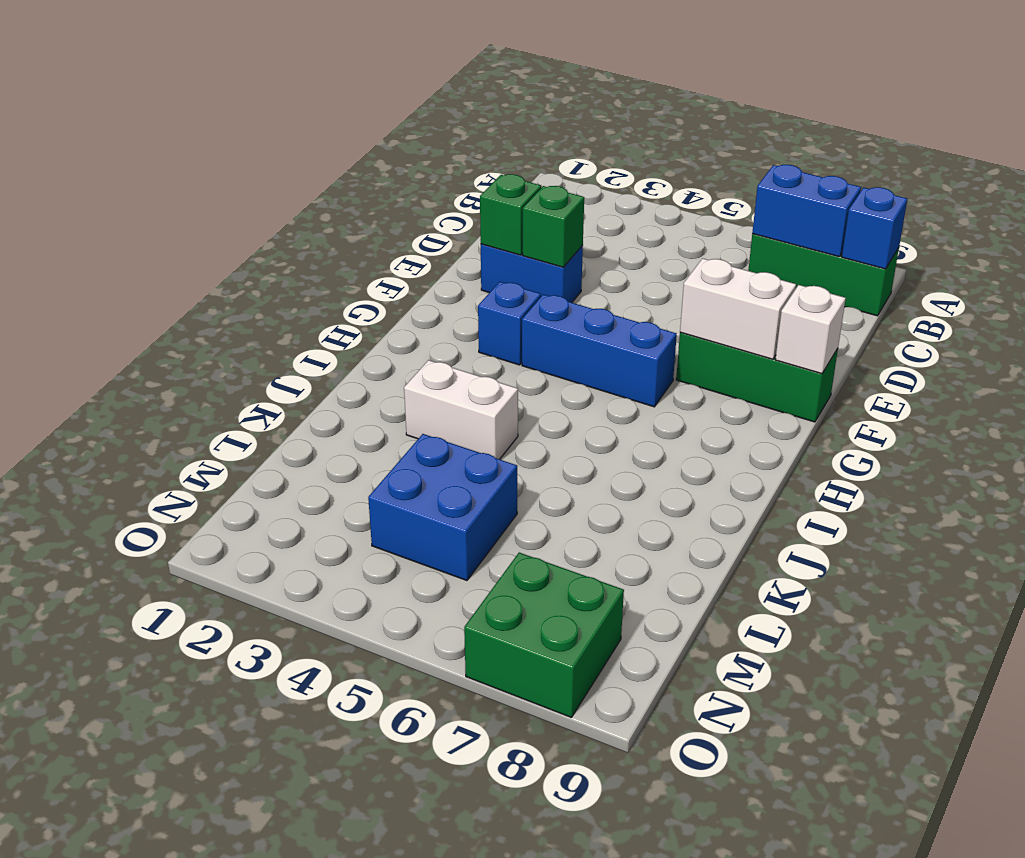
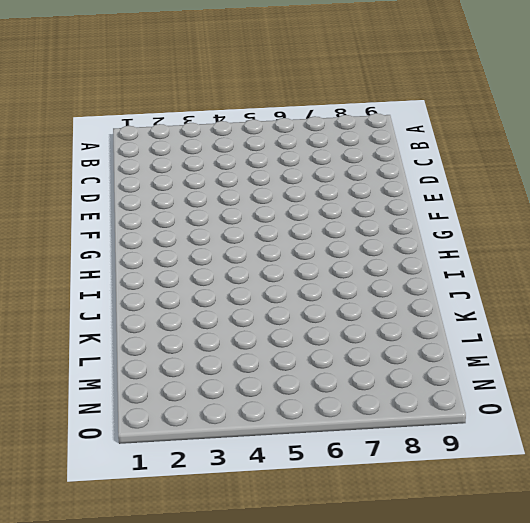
none -> green brick B7:B9 level 1
none -> blue brick E2:E3 level 1
none -> green brick F7:F9 level 1

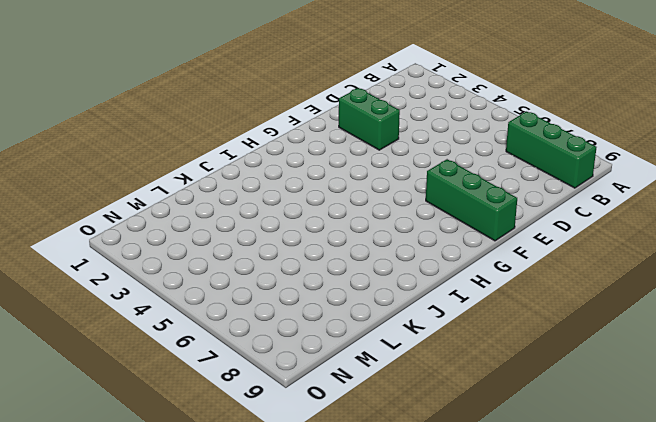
green brick E2:E3 level 1 -> blue brick E2:E3 level 1
none -> blue brick G3 level 1
none -> blue brick G4:G6 level 1
none -> white brick J3:J4 level 1

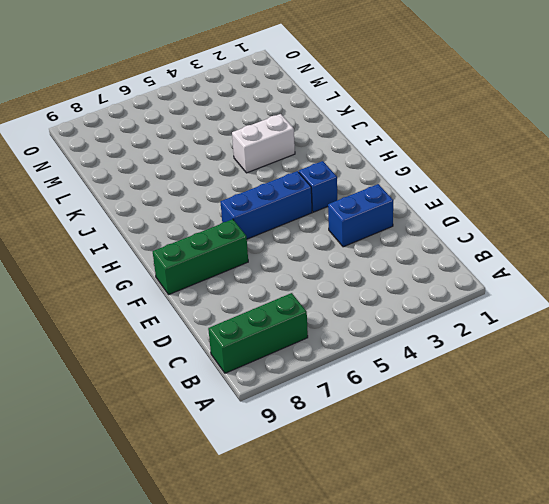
none -> blue brick L4:M5 level 1
none -> green brick N7:O8 level 1
none -> blue brick B7:B8 level 2

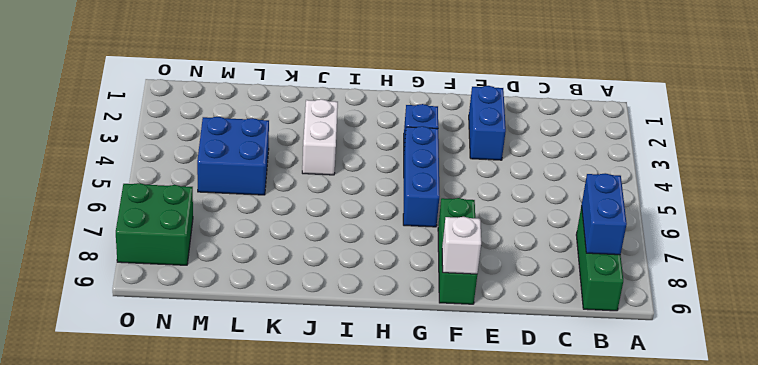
none -> blue brick B9 level 2
none -> green brick E2 level 2
none -> green brick E3 level 2

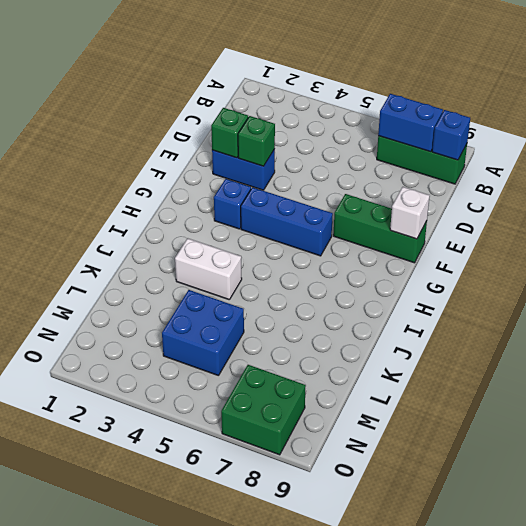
none -> white brick F7:F8 level 2

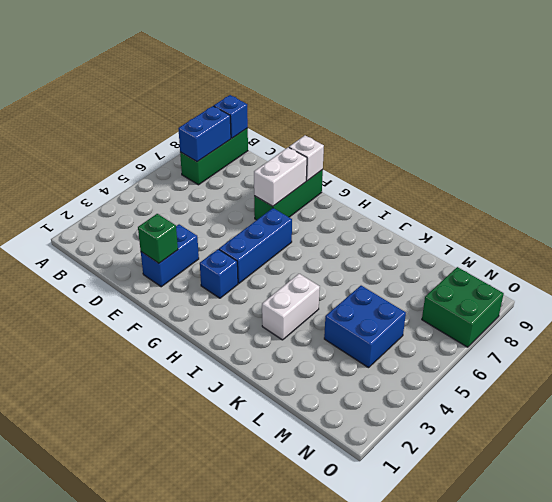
none -> green brick E3 level 2

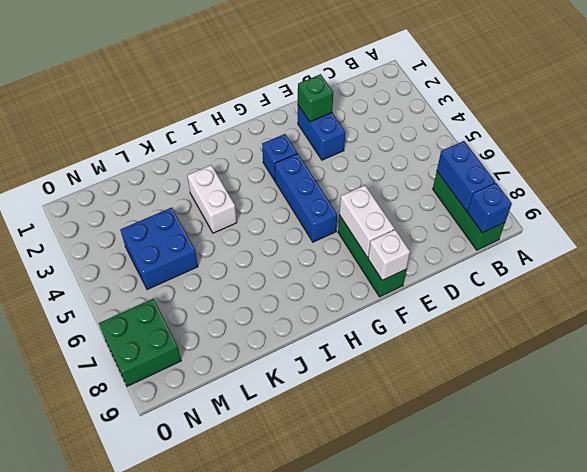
none -> green brick E3 level 2

